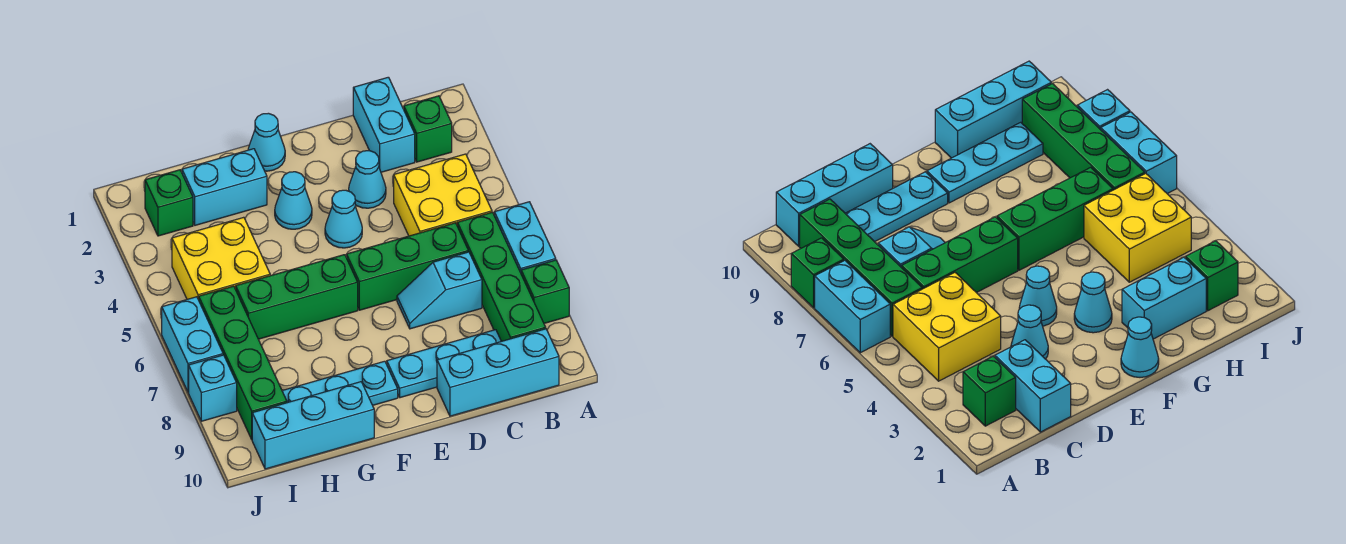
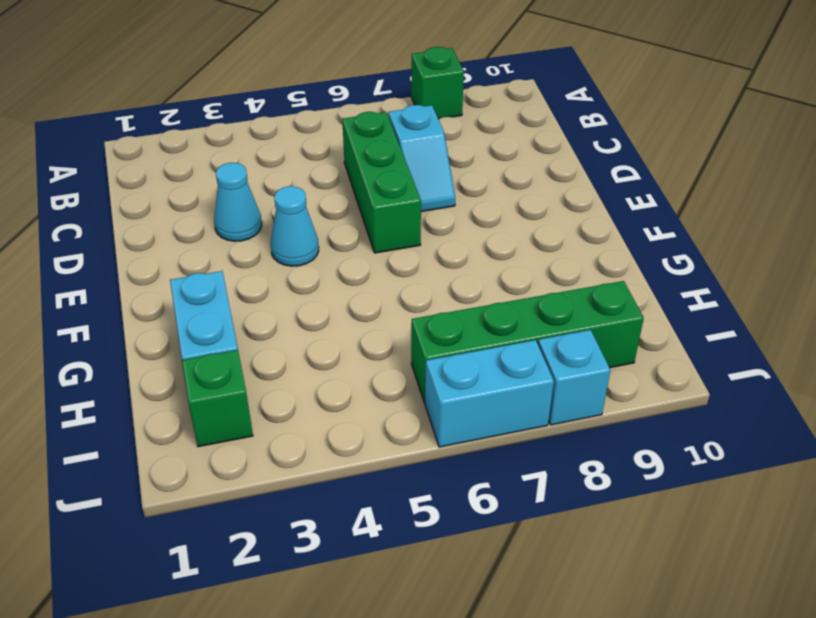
none -> cyan brick A6:A7 level 1
none -> green brick B2 level 1
none -> yellow brick B4:C5 level 1

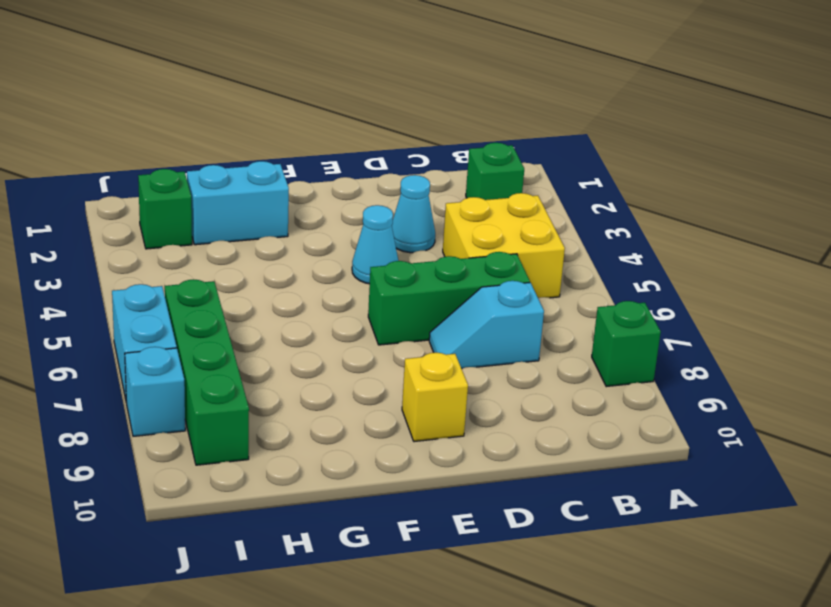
yellow brick E9 level 1 -> cyan plate C9:E9 level 1
none -> cyan brick A6:A7 level 1
none -> green brick B6:B9 level 1
none -> cyan brick B10:D10 level 1

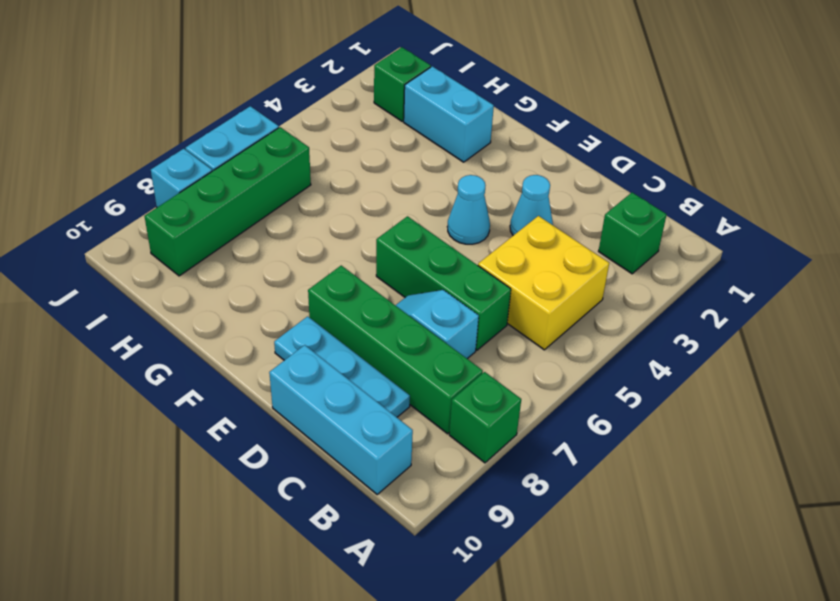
green brick B8:E8 level 1 -> green brick B6:B9 level 1
none -> cyan brick A6:A7 level 1
none -> cyan brick C1:C2 level 1
none -> cyan cone F1 level 1

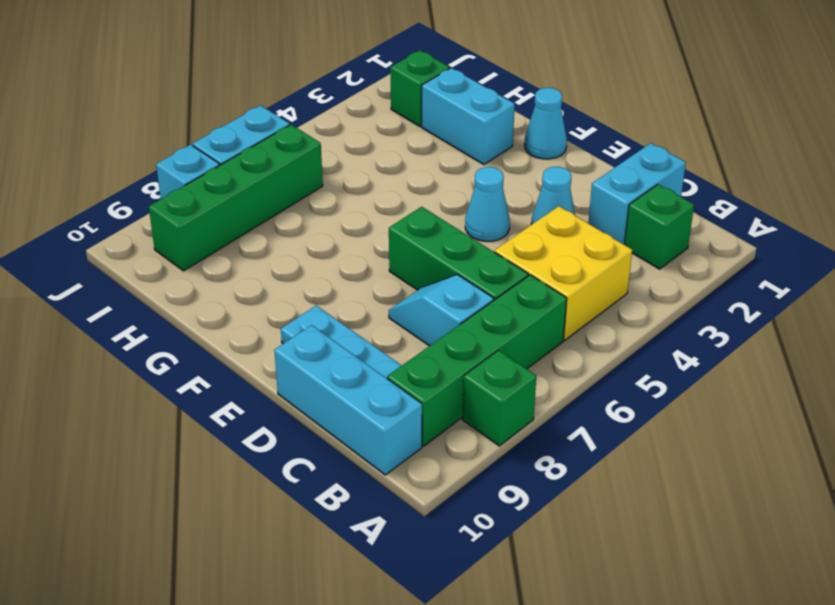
none -> cyan brick A6:A7 level 1
none -> cyan cone F3 level 1
none -> green brick F6:H6 level 1

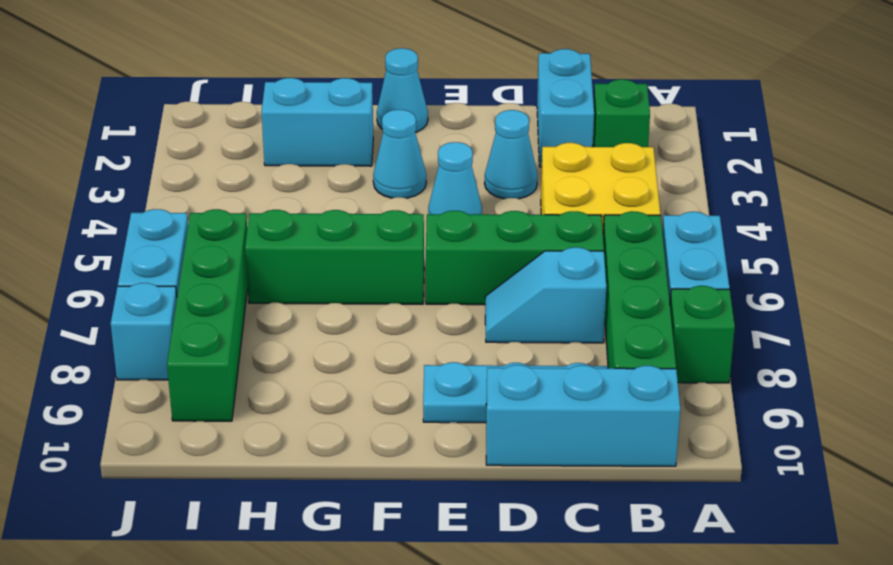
none -> cyan plate F9:H9 level 1
none -> cyan brick G10:I10 level 1
none -> yellow brick H4:I5 level 1

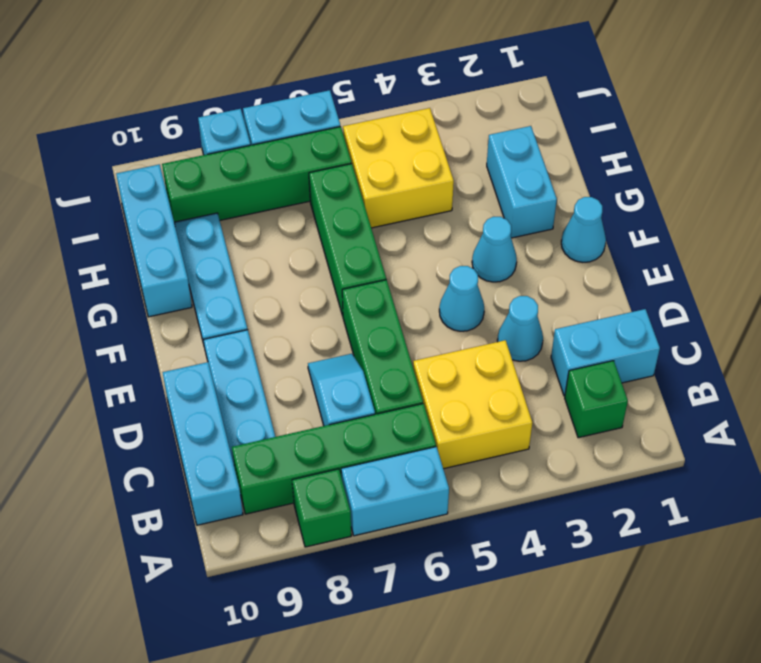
none -> green brick I2 level 1

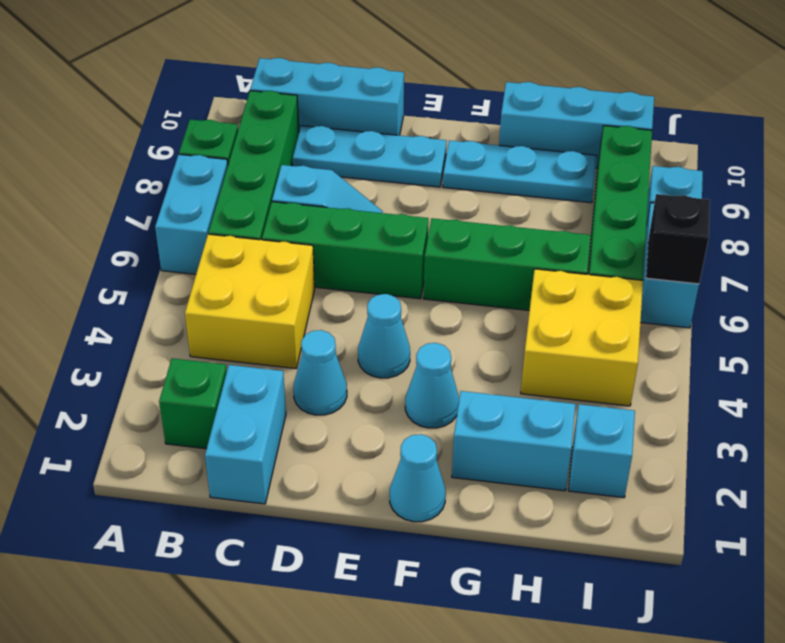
cyan brick I2 level 1 -> green brick I2 level 1
black brick J6 level 2 -> none

